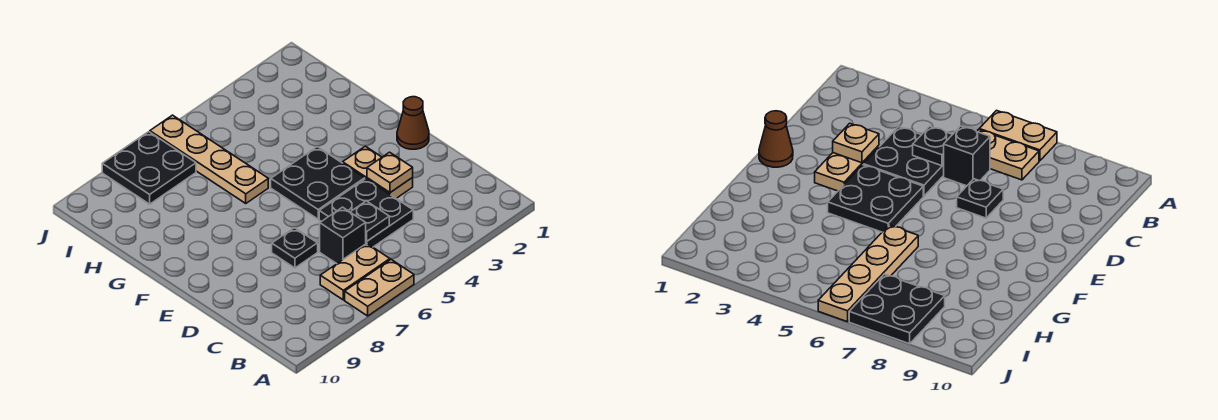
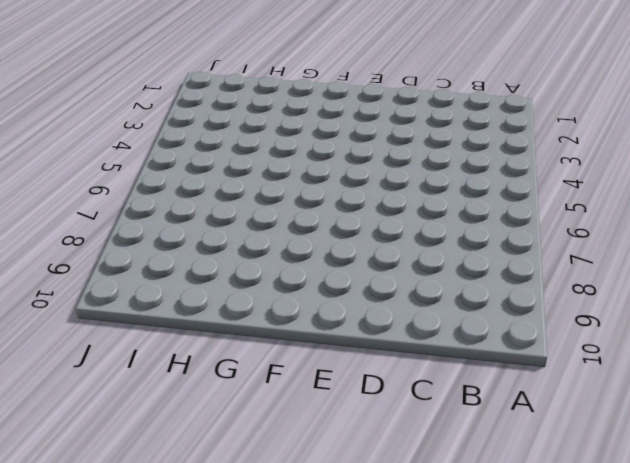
none -> tan plate A6:A7 level 1
none -> tan plate B6:B7 level 1
none -> black plate C4:D5 level 1

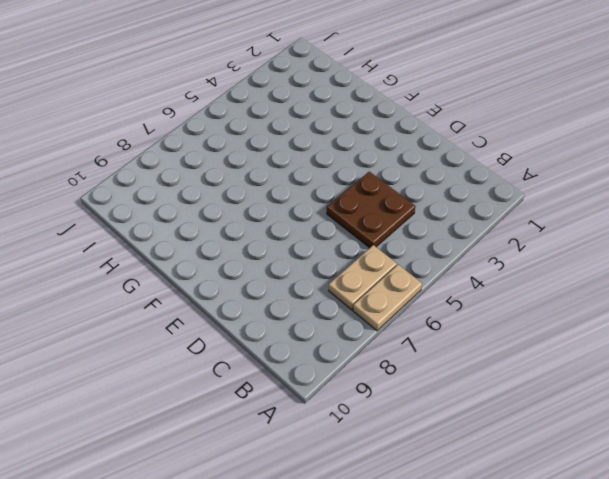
brown plate C4:D5 level 1 -> black plate C4:D5 level 1
none -> black brick C6 level 1
none -> tan plate D3:E3 level 1
none -> black plate D7 level 1

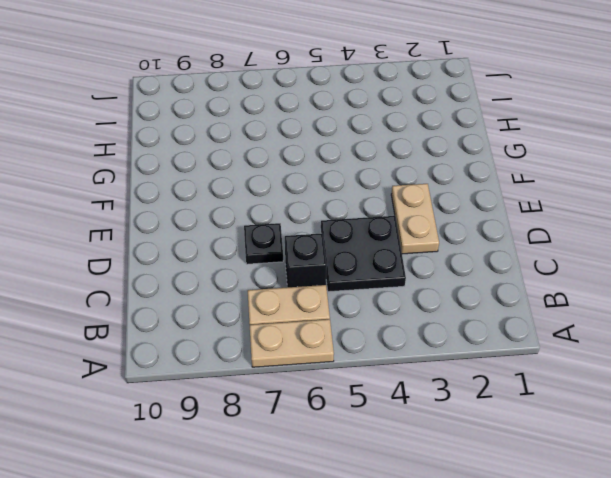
none -> brown cone E1 level 1
none -> black plate E4:F5 level 1
none -> tan plate G6:J6 level 1

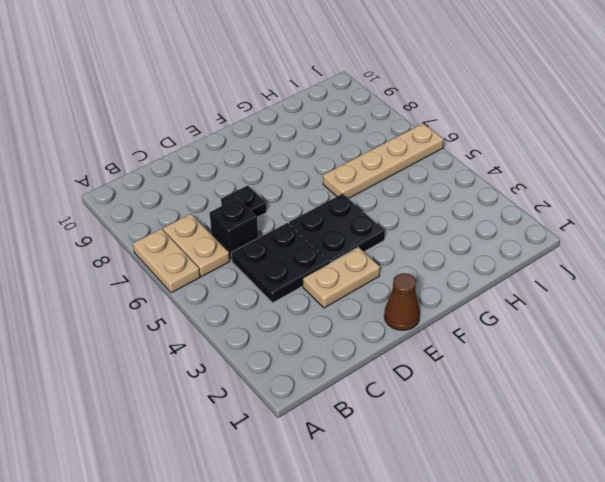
none -> black plate I7:J8 level 1
none -> black plate C5 level 2
none -> tan plate D3 level 2

